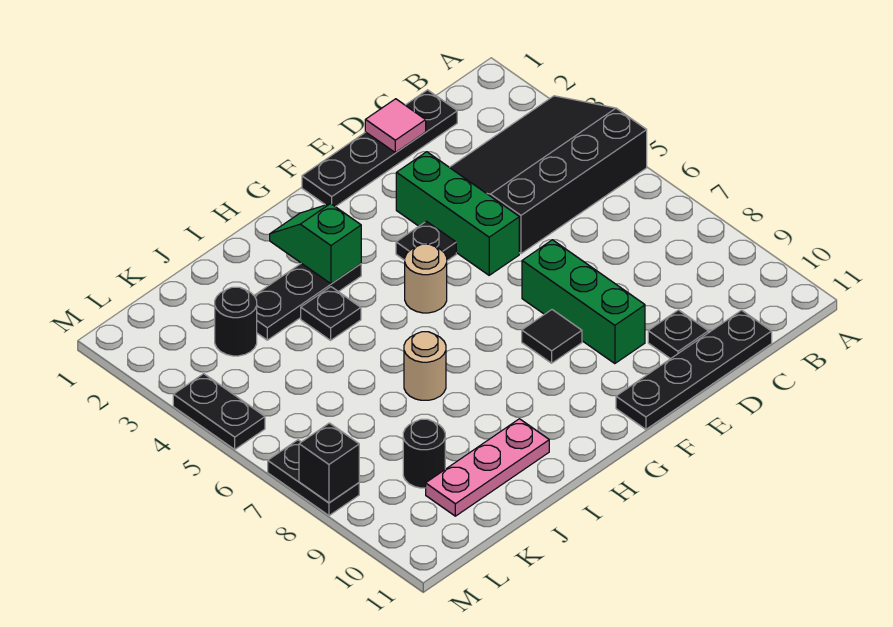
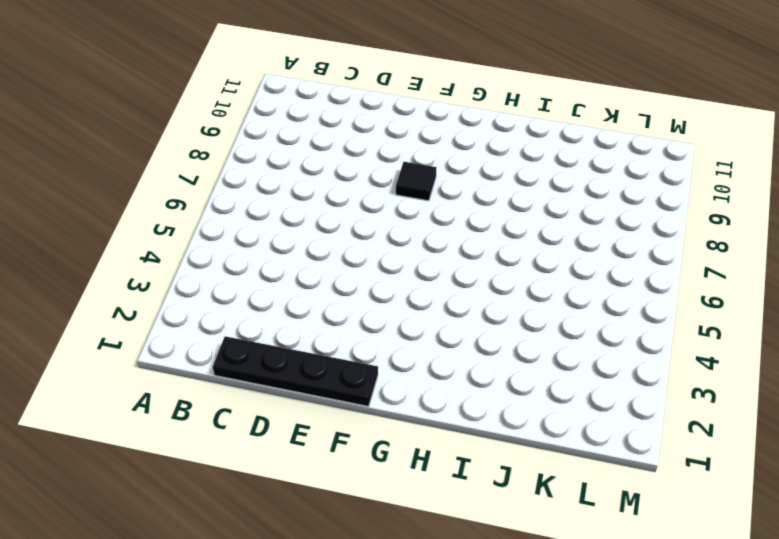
none -> black slope A3:D5 level 1 top 5
none -> black plate C11:F11 level 1
none -> black plate D10 level 1

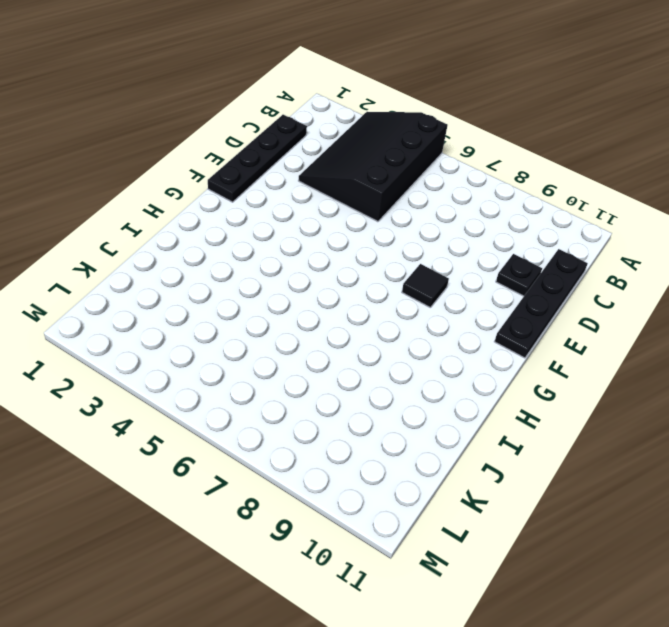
none -> green brick E3:E5 level 1
none -> green brick E7:E9 level 1
none -> black plate F4 level 1

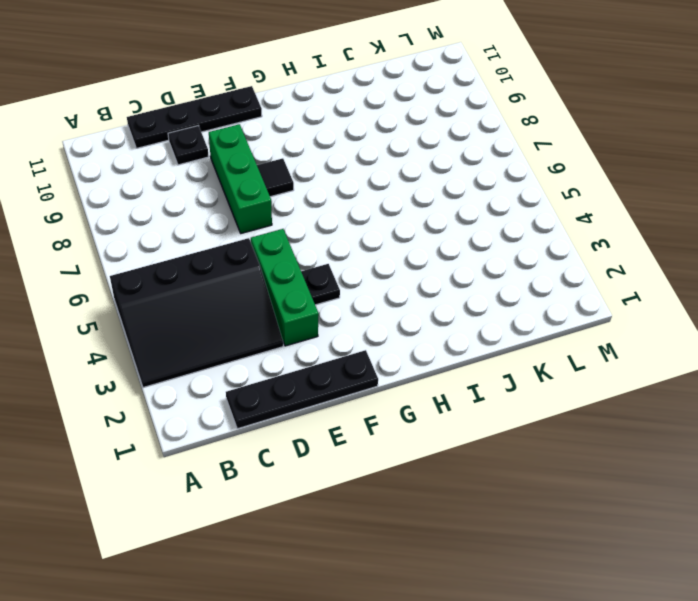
none -> tan round brick G5 level 1
none -> black plate H3:J3 level 1
none -> black plate I4 level 1

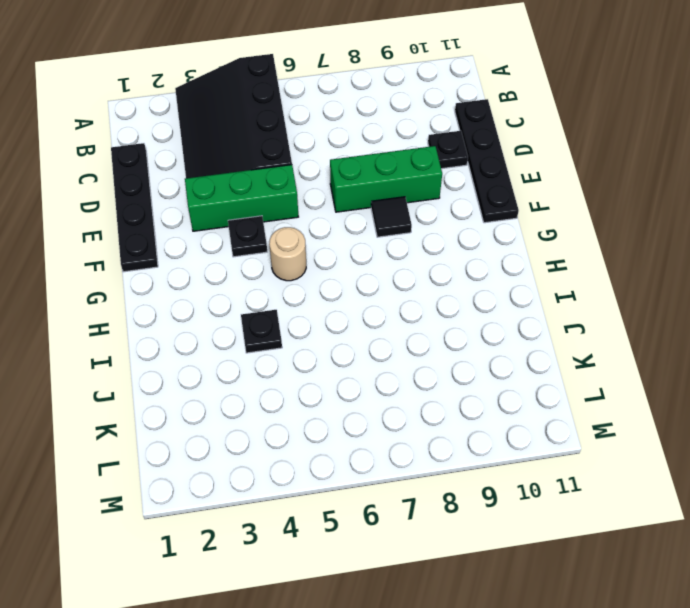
none -> black plate H3:J3 level 1
none -> tan round brick I7 level 1
none -> pink plate I10:K10 level 1

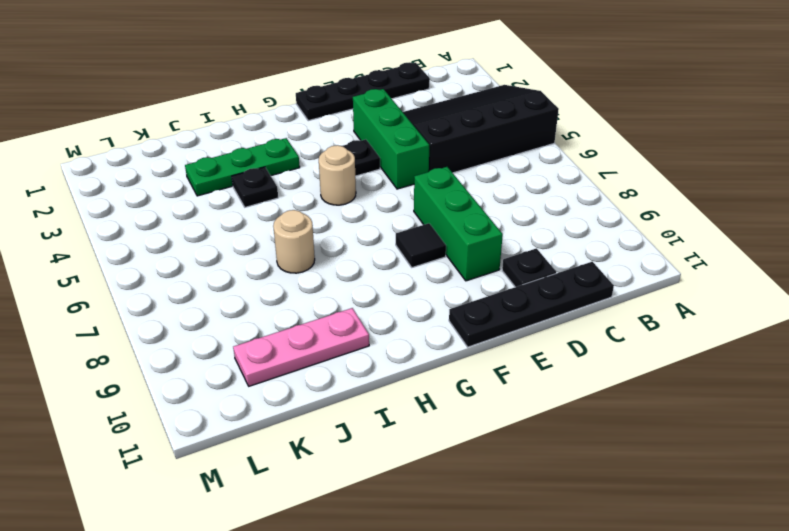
green plate H3:J3 level 1 -> black plate H3:J3 level 1
none -> black round brick K3 level 1
none -> black round brick K9 level 1
none -> black plate M4:M5 level 1

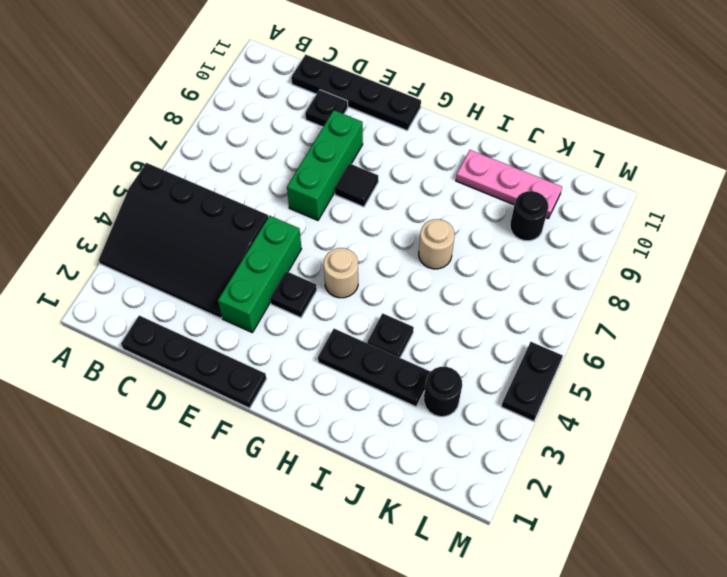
none -> black plate M7:M8 level 1
none -> pink tile D1 level 2
none -> green slope H2:H3 level 2 top 3

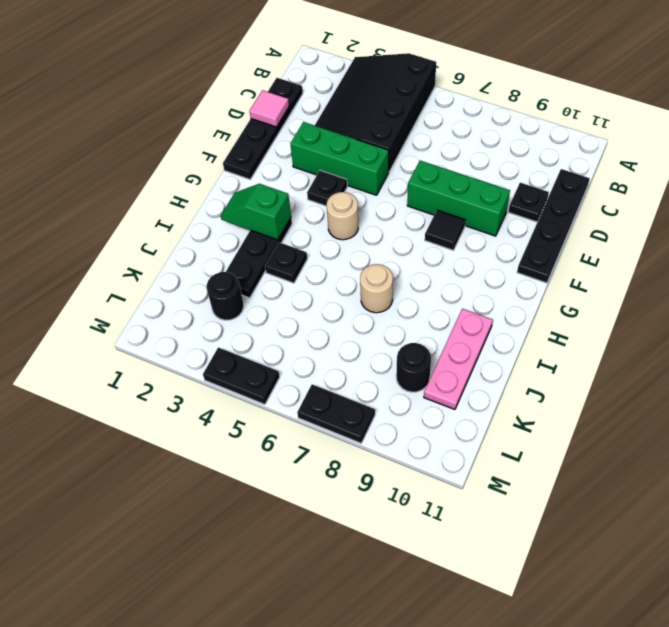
none -> black brick M8 level 2

